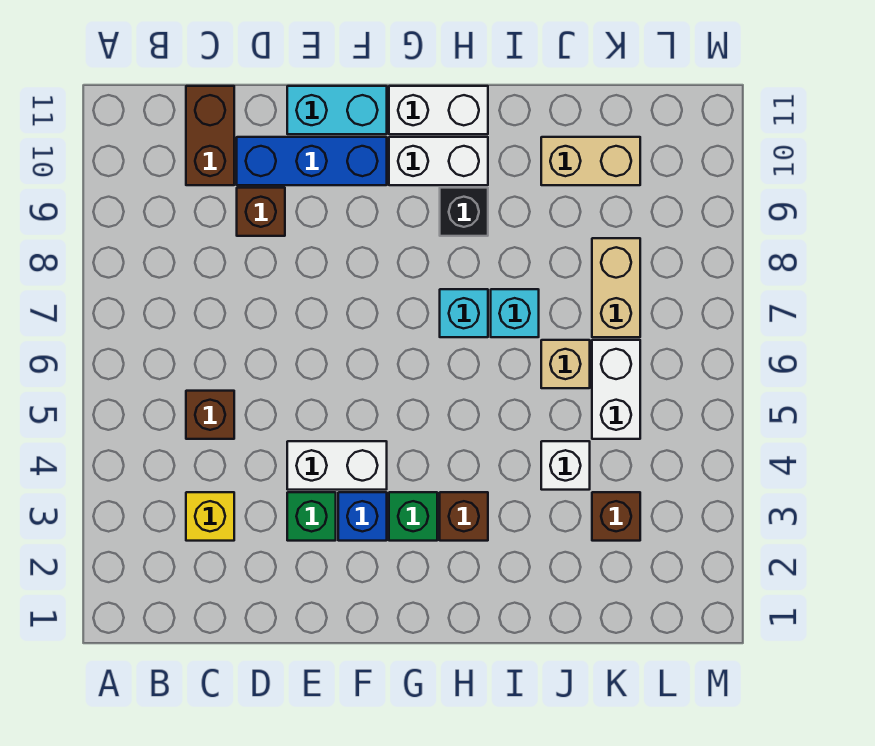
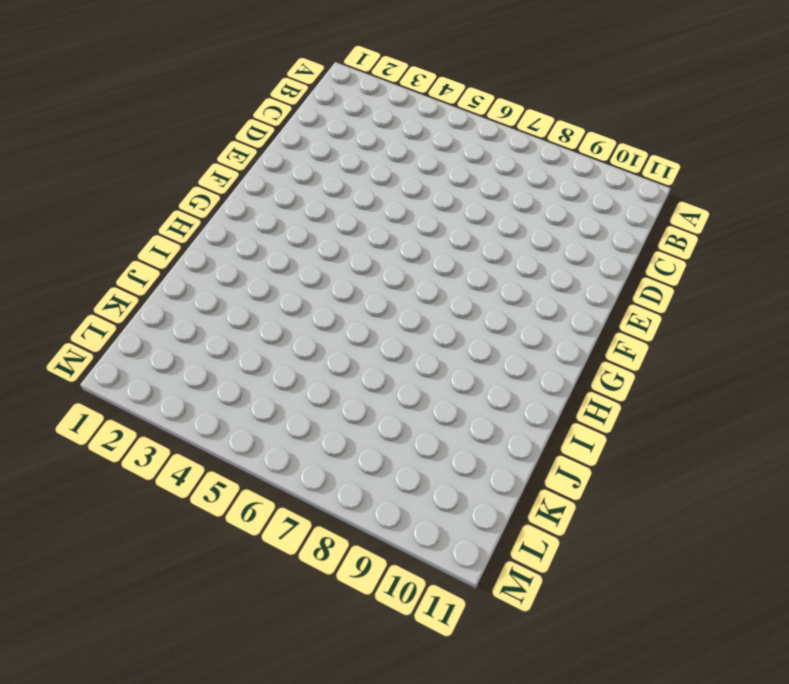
none -> yellow brick C3 level 1
none -> brown brick C5 level 1
none -> brown brick C10:C11 level 1

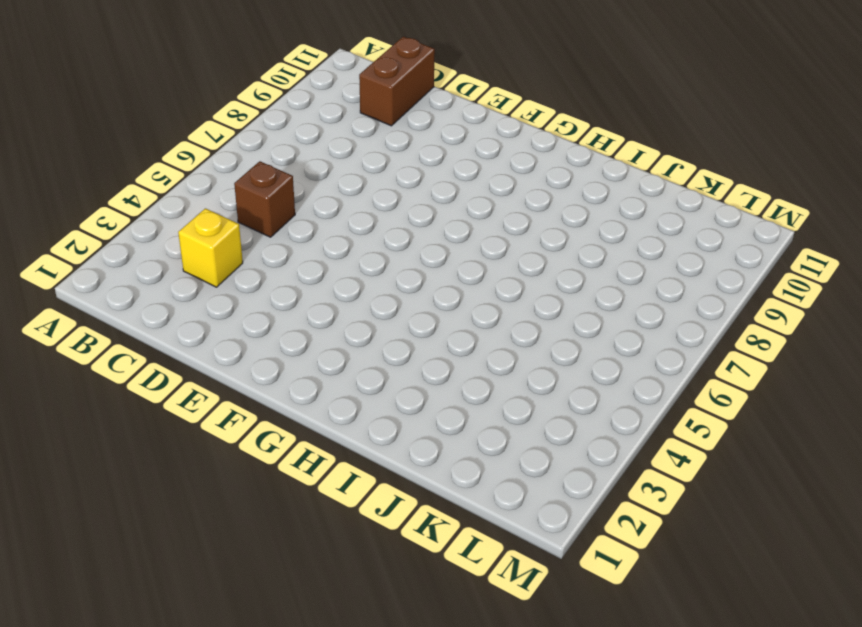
none -> brown brick D9 level 1
none -> blue brick D10:F10 level 1
none -> green brick E3 level 1

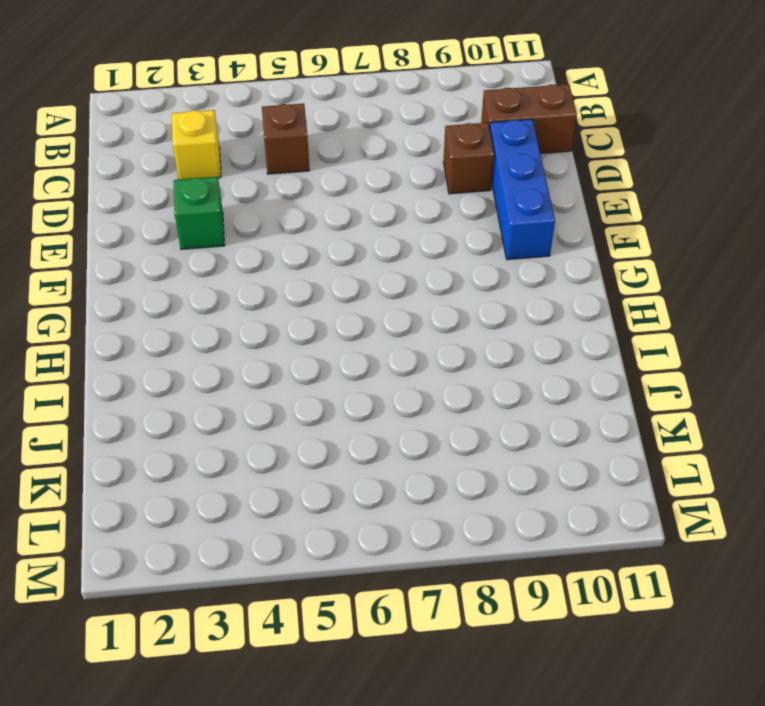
none -> white brick E4:F4 level 1
none -> cyan brick E11:F11 level 1
none -> blue brick F3 level 1

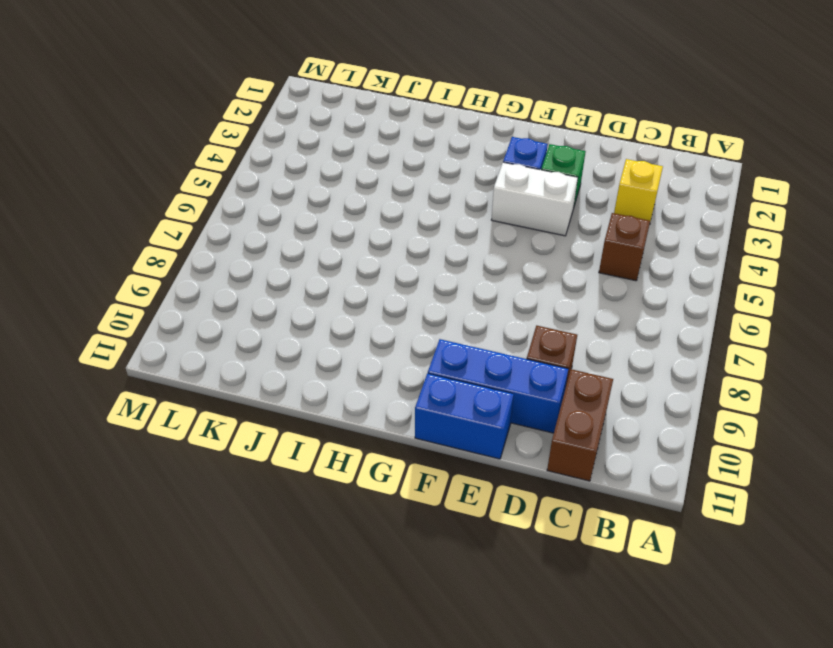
blue brick E11:F11 level 1 -> cyan brick E11:F11 level 1
none -> green brick G3 level 1
none -> white brick G10:H10 level 1
none -> white brick G11:H11 level 1

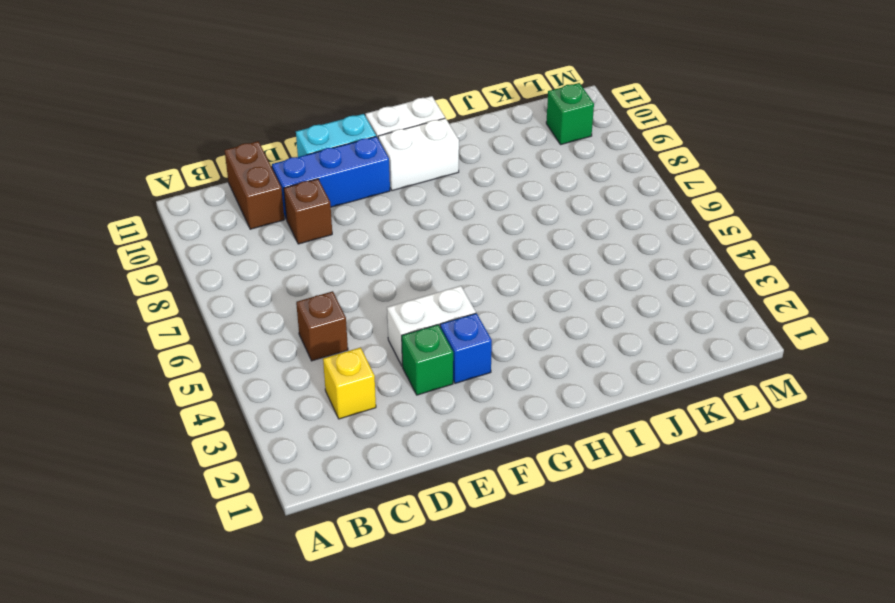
green brick L10 level 1 -> green brick G3 level 1
none -> brown brick H3 level 1
none -> cyan brick H7 level 1
none -> black brick H9 level 1

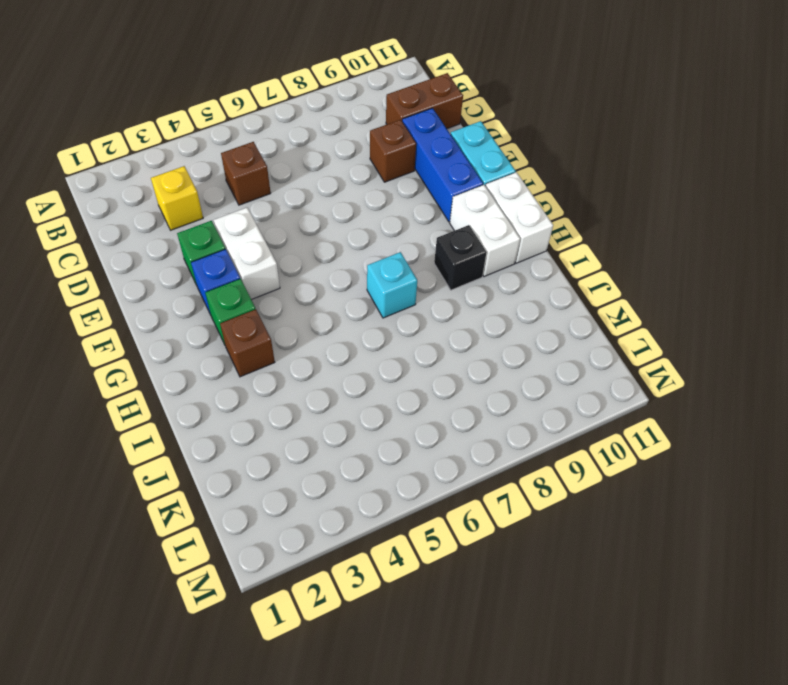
none -> cyan brick I7 level 1
none -> white brick J4 level 1
none -> tan brick J6 level 1

